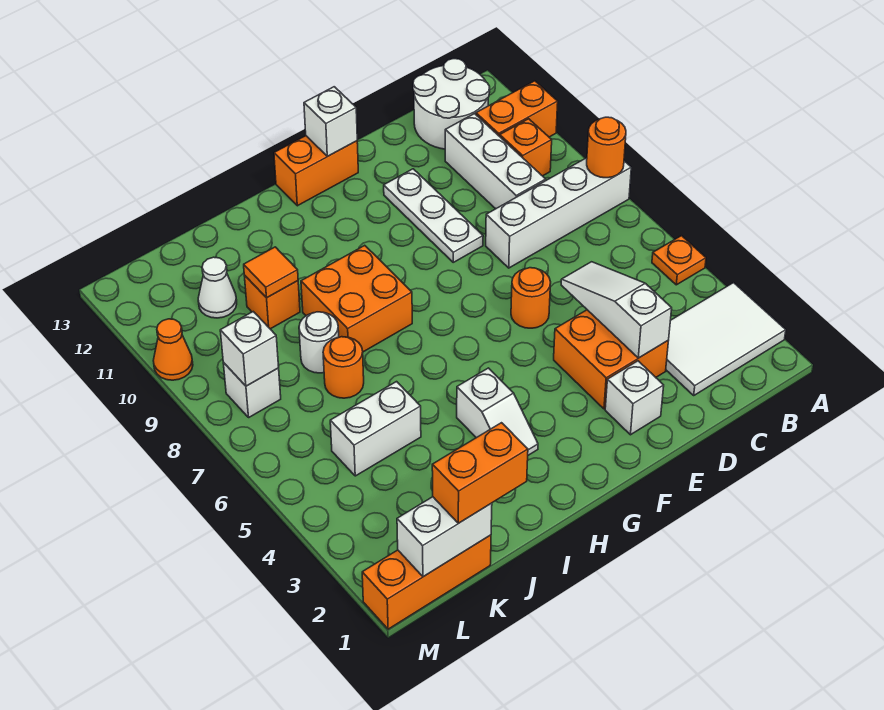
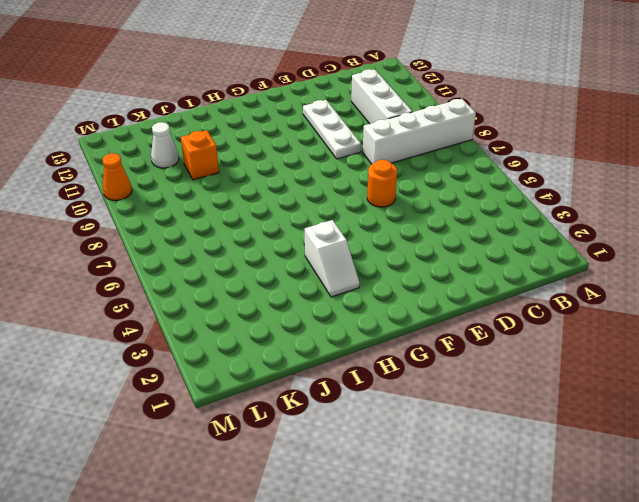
none -> white tile A2:C3 level 1
none -> orange plate A5 level 1
none -> orange brick A11:B11 level 1

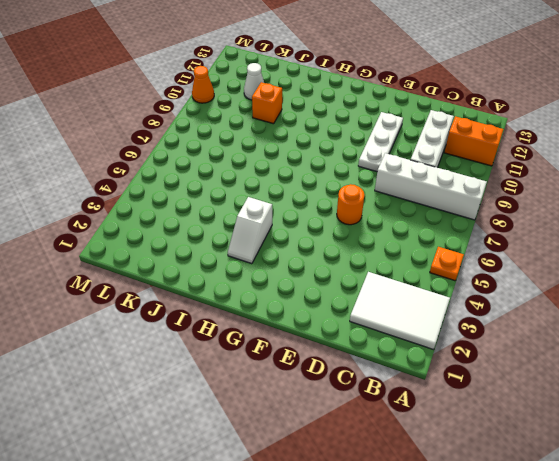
none -> orange brick B10 level 1
none -> white round brick B12:C13 level 1
none -> orange brick D3:E4 level 1

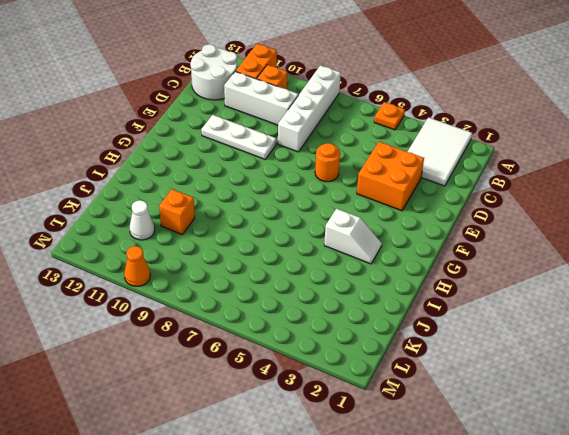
none -> white brick E2 level 1
none -> orange brick F13:G13 level 1
none -> orange brick H8:I9 level 1

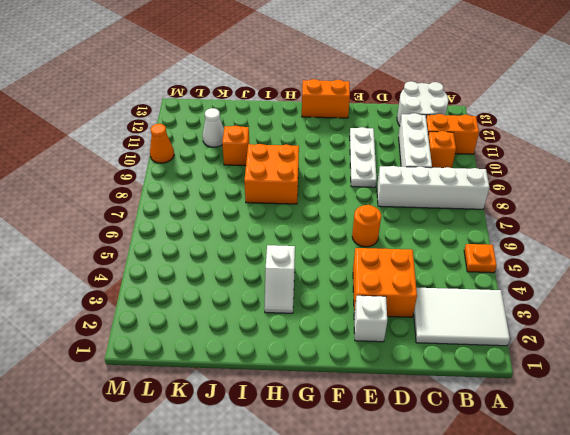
none -> white brick J5:K5 level 1
none -> orange round brick J7 level 1
none -> white round brick J8 level 1

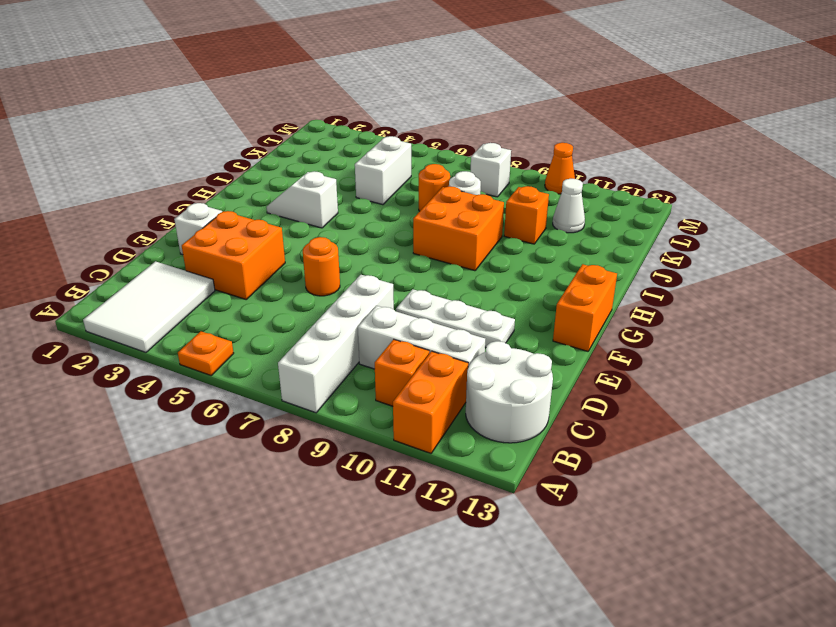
none -> orange brick K1:M1 level 1
none -> orange round brick A8 level 2
none -> white slope D3:D5 level 2 top 3

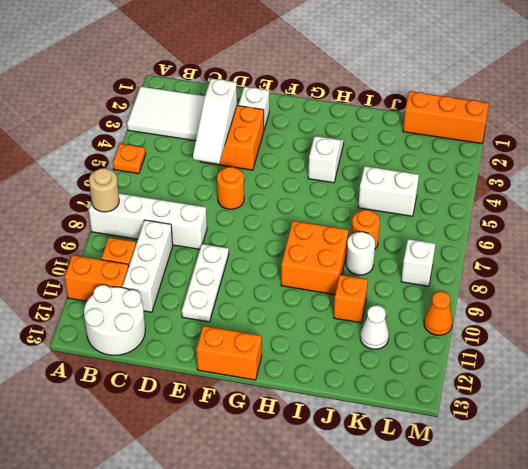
tan round brick A8 level 2 -> orange round brick A8 level 2
none -> white brick F13 level 2
none -> orange tile J10 level 2
none -> white brick K1:L1 level 2

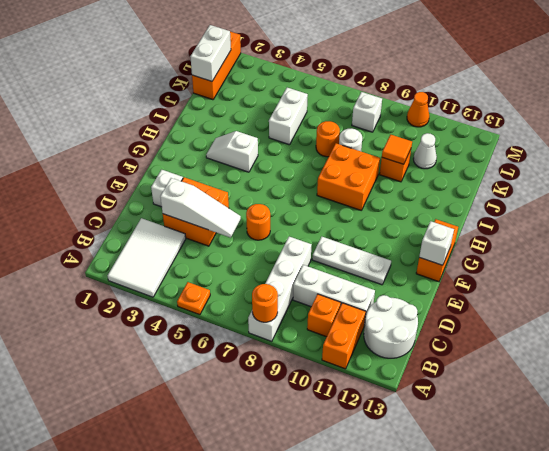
none -> white brick L8 level 2
none -> orange brick J1:K1 level 3

